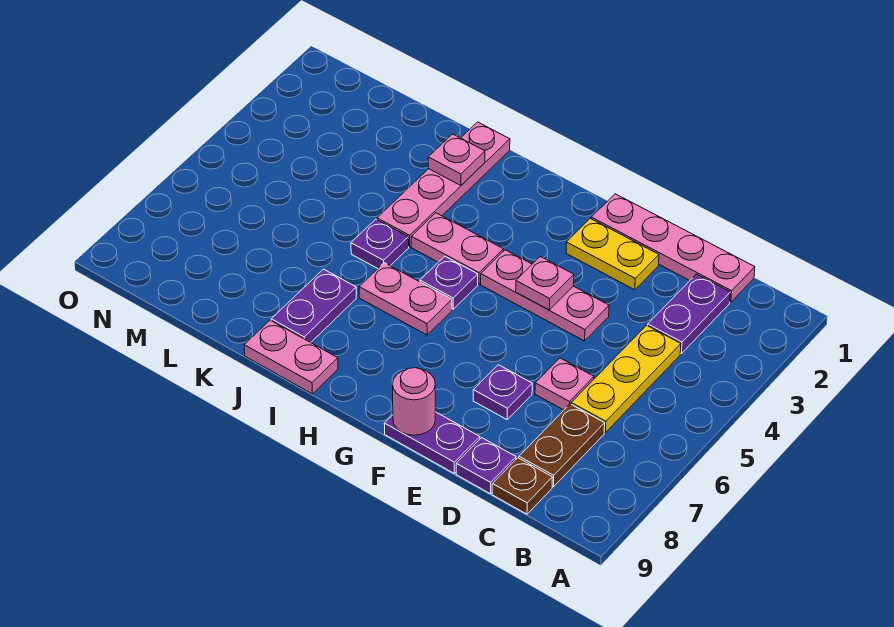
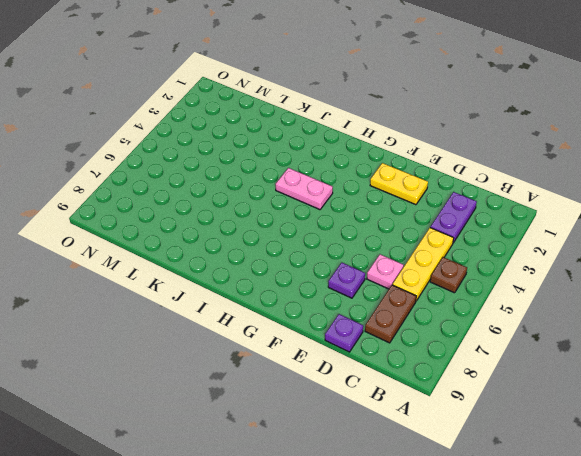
brown plate B5 level 1 -> brown plate C9 level 1
none -> pink plate C1:F1 level 1
none -> pink plate E4:G4 level 1
none -> purple plate E9:F9 level 1

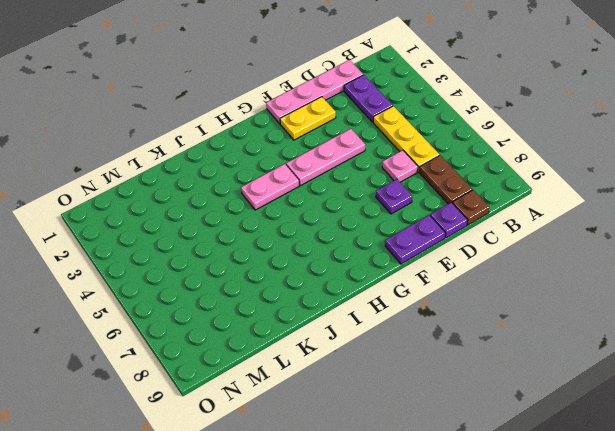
none -> purple plate H5 level 1
none -> pink plate H6:I6 level 1
none -> pink plate I9:J9 level 1

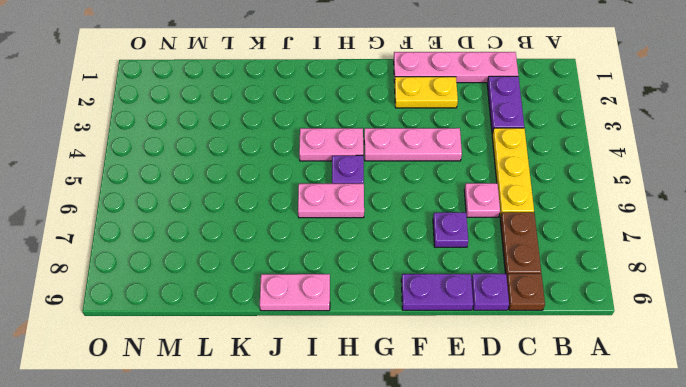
none -> pink plate J1:J4 level 1
none -> purple plate J5 level 1
none -> purple plate J7:J8 level 1

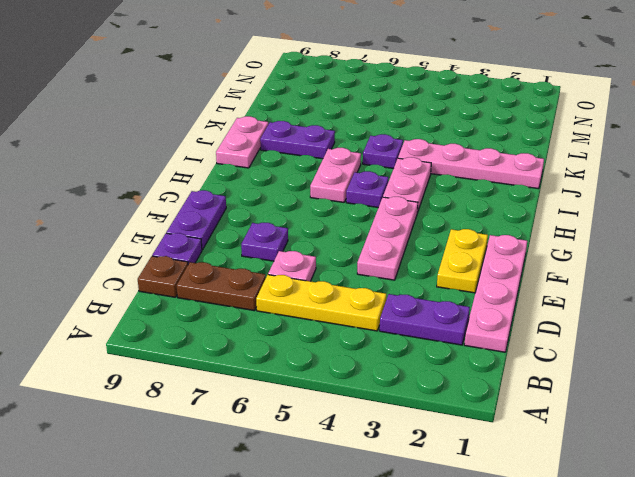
none -> pink plate F4 level 2
none -> pink round brick F9 level 2
none -> pink plate J2 level 2

